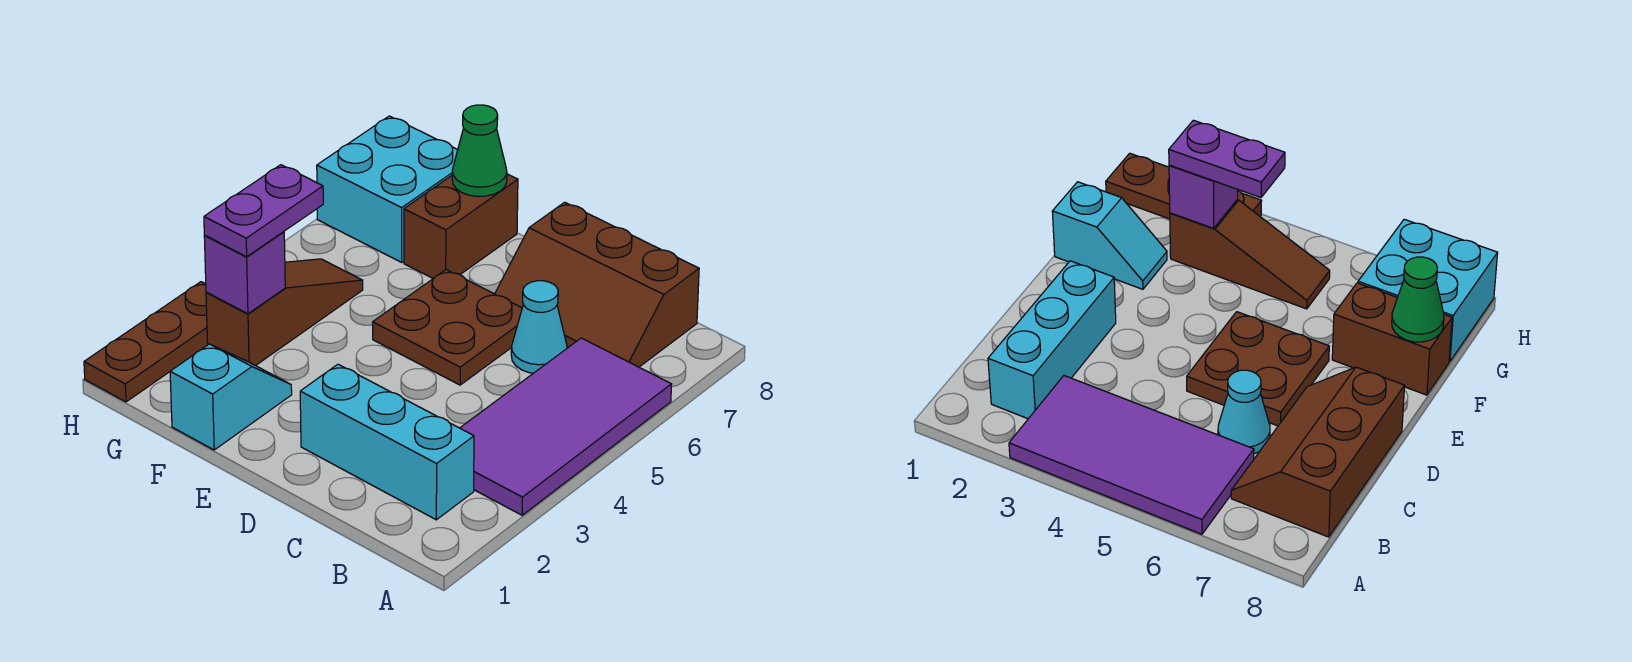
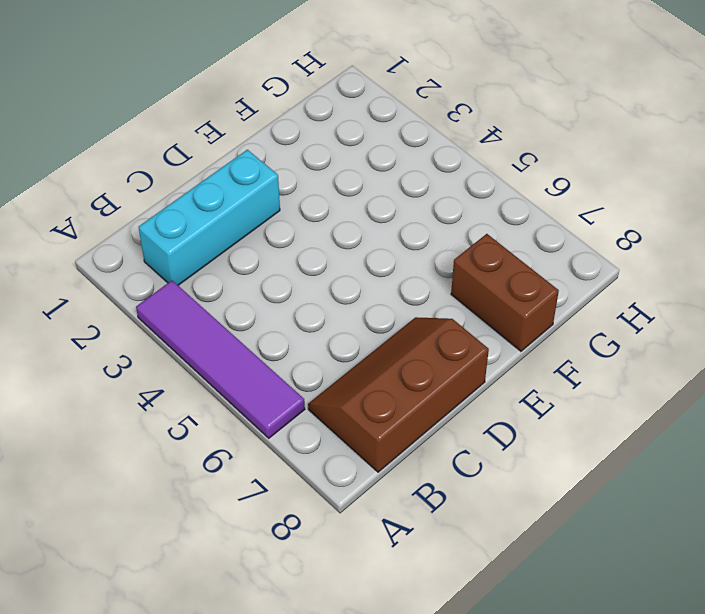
purple tile A3:A6 level 1 -> purple tile A3:B6 level 1
none -> cyan cone C6 level 1
none -> brown plate D5:E6 level 1
none -> cyan slope F1:F2 level 1 top 1

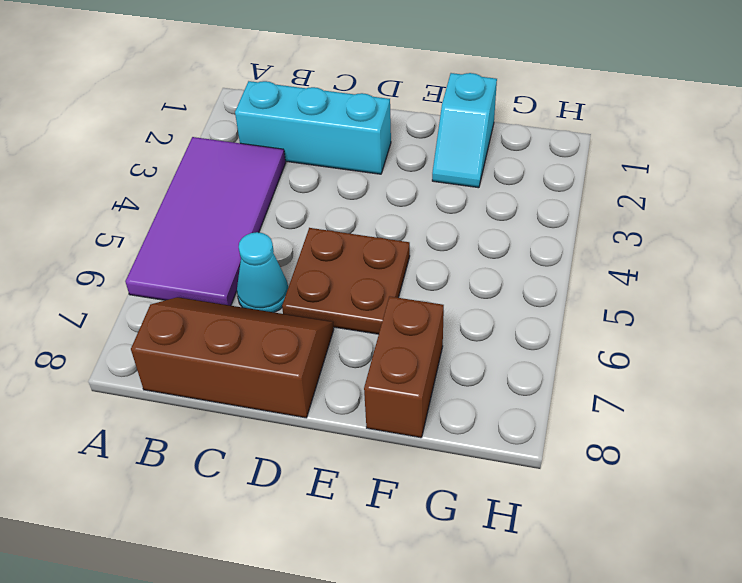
none -> brown slope G3:G5 level 1 top 3
none -> cyan brick G7:H8 level 1
none -> brown plate H1:H3 level 1

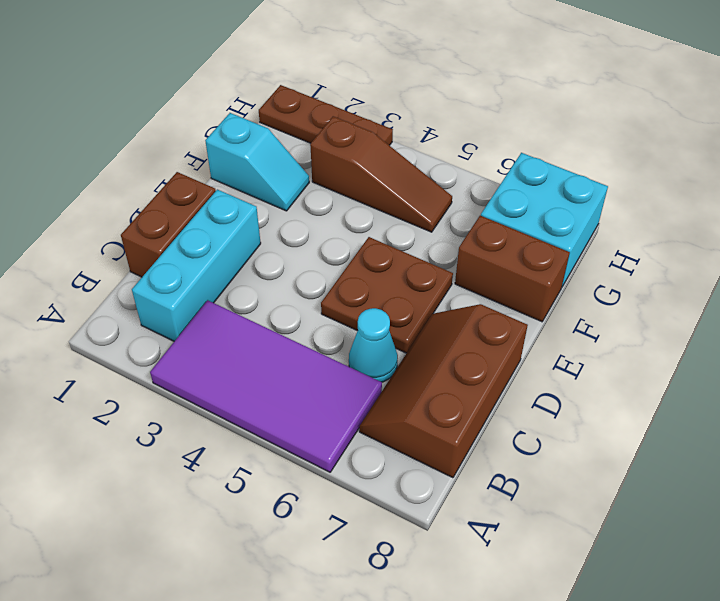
brown brick C1:D1 level 1 -> none
none -> green cone F8 level 2
none -> purple brick G3 level 2
none -> purple plate G3:G4 level 3

